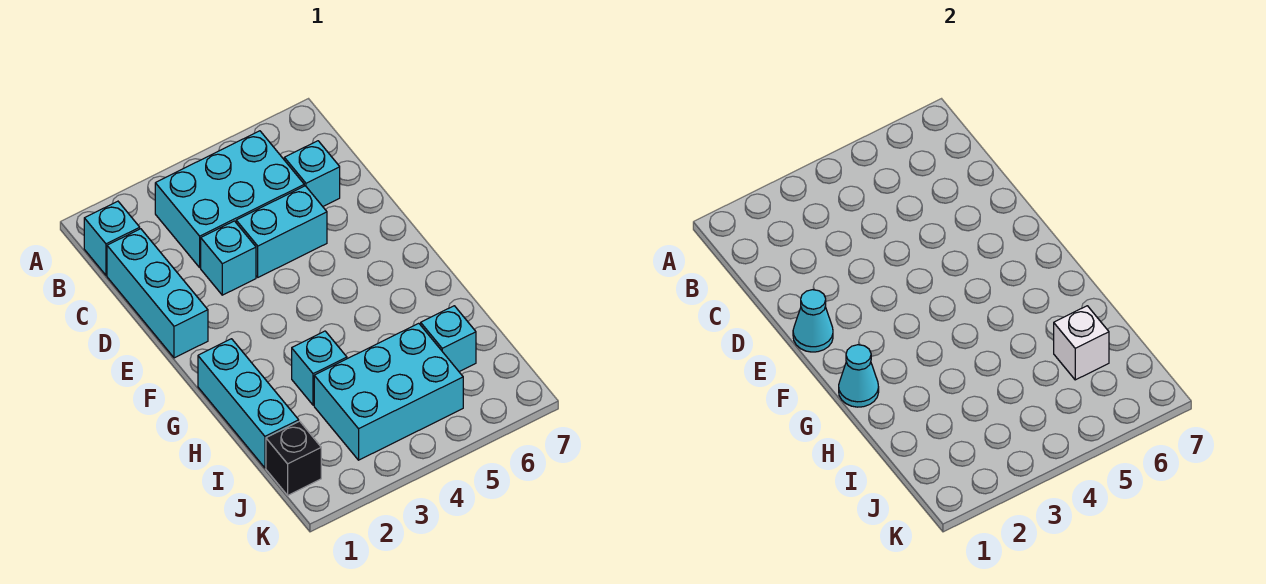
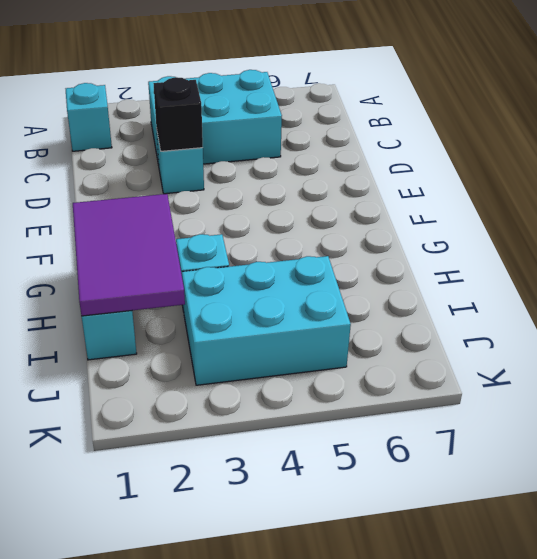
black brick D3 level 2 -> black brick J1 level 1
purple tile G1:I2 level 2 -> cyan cone G1 level 2
none -> cyan brick C1:E1 level 1
none -> cyan brick C6 level 1
none -> cyan brick D4:D5 level 1

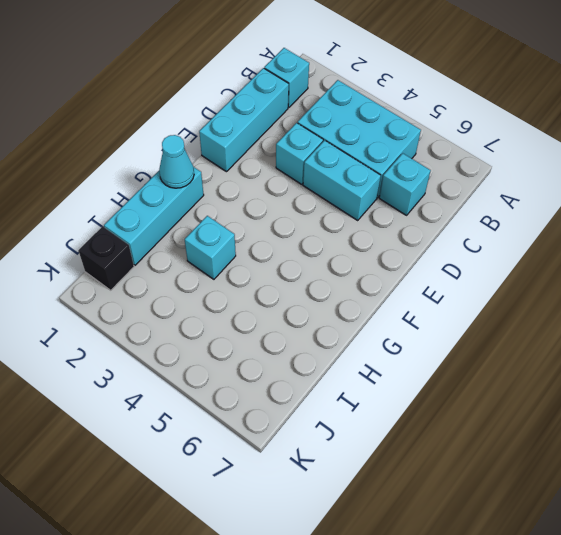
none -> cyan brick I3:J5 level 1
none -> cyan brick I6 level 1
none -> cyan cone E1 level 2

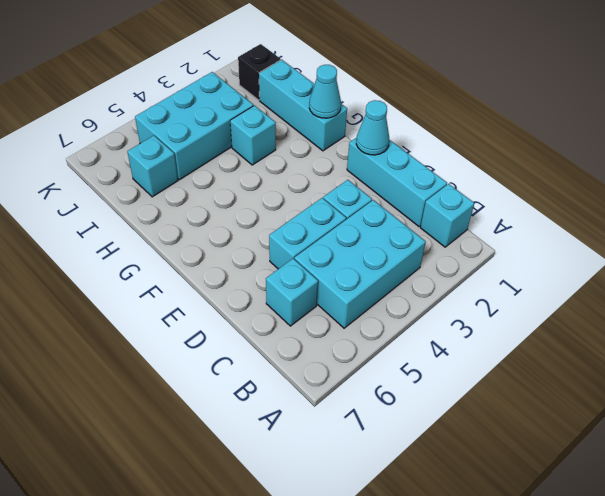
none -> white brick I6 level 2

